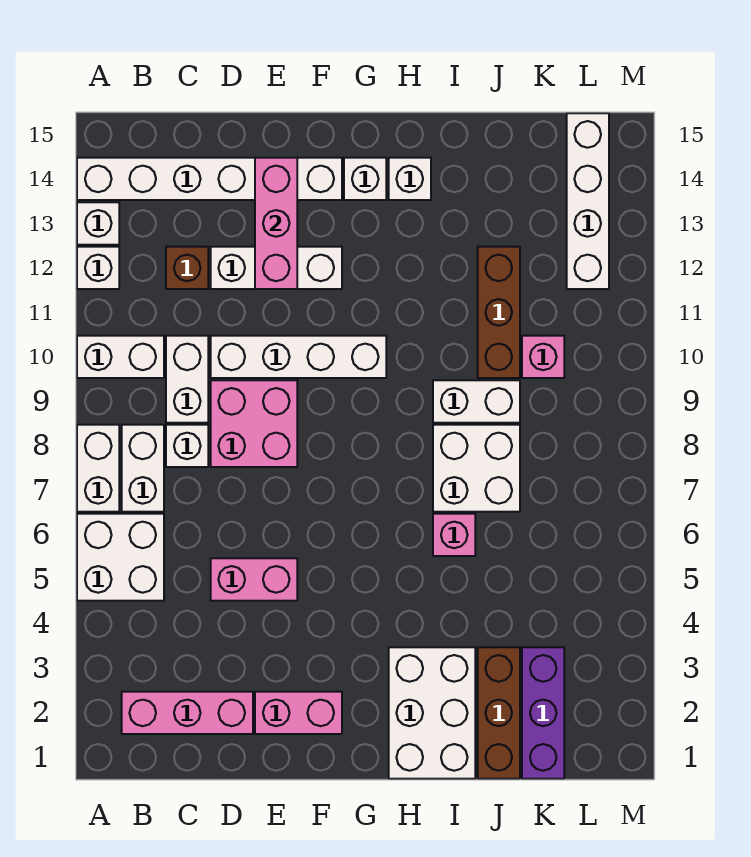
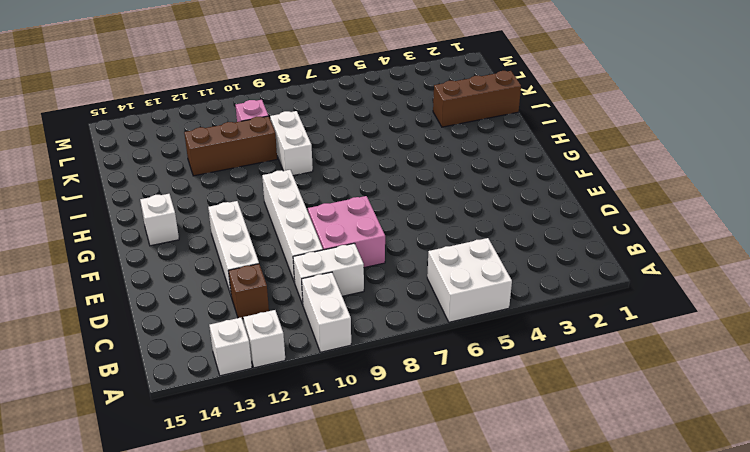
none -> white brick A7:A8 level 1
none -> white brick A14:F14 level 1
none -> pink brick B2:D2 level 1

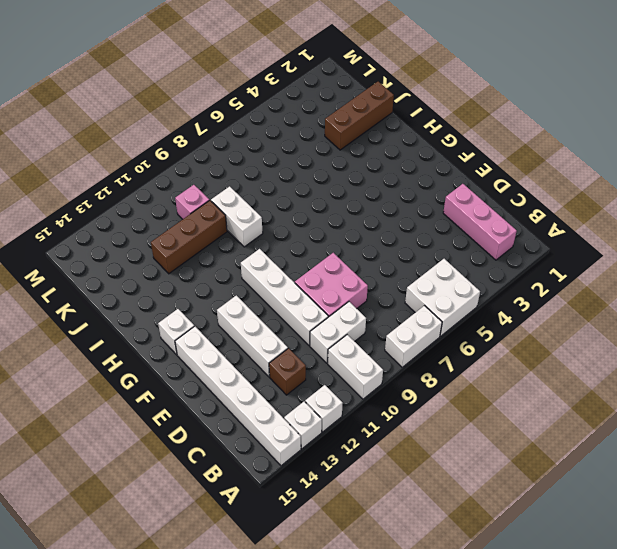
none -> white brick B7:B8 level 1
none -> white brick C8 level 1
none -> pink brick D5:E5 level 1

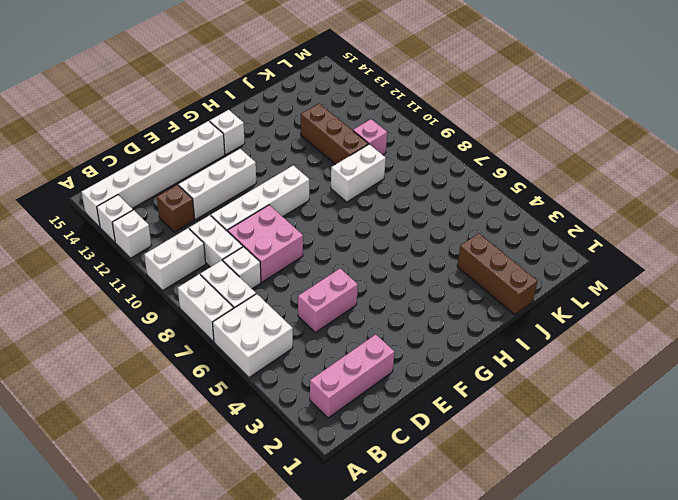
none -> pink brick E2:F2 level 1
none -> white brick H1:I3 level 1
none -> white brick H14 level 1

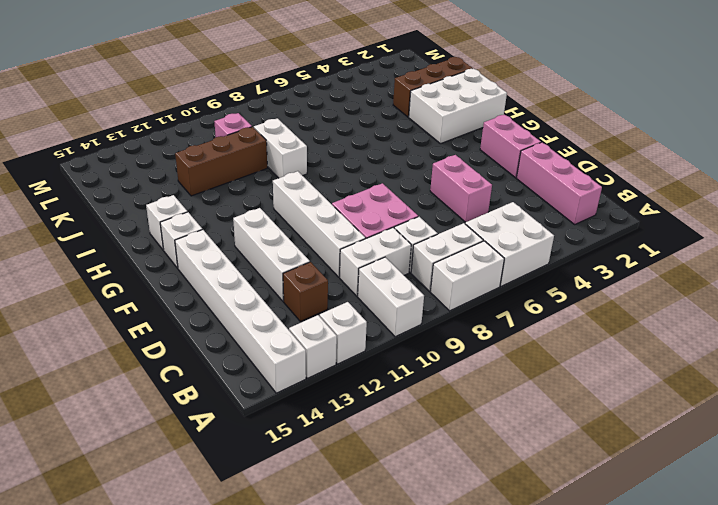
none -> pink brick I6 level 1
none -> white brick I7:J8 level 1
none -> purple brick K1:K3 level 1

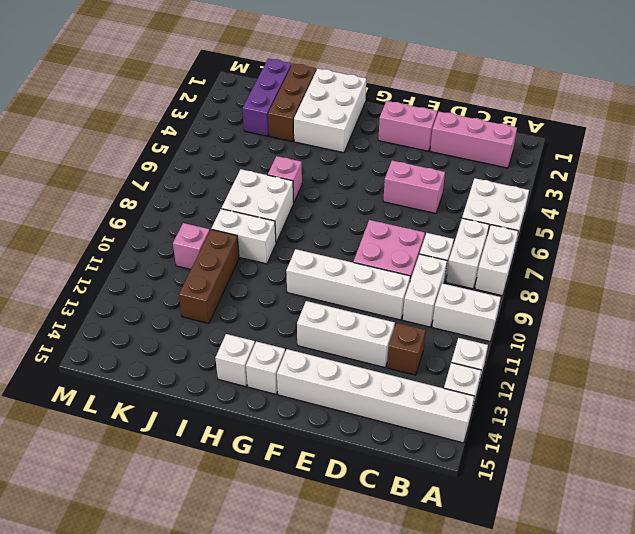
none -> white brick L12:L15 level 1
none -> pink brick E12:E14 level 2

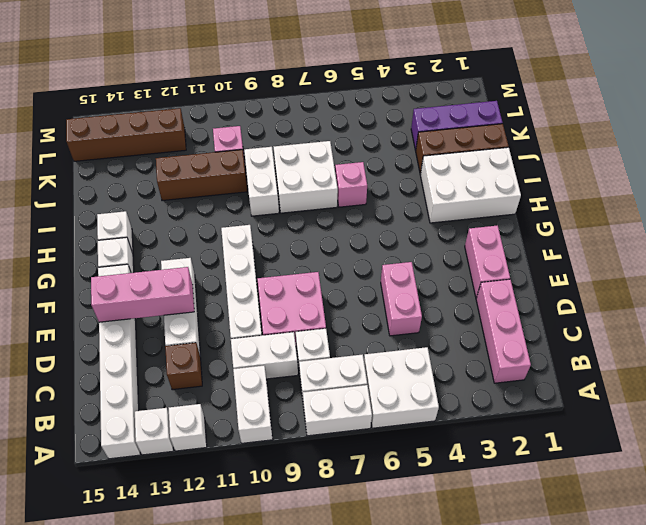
brown brick L12:L15 level 1 -> white brick L12:L15 level 1

